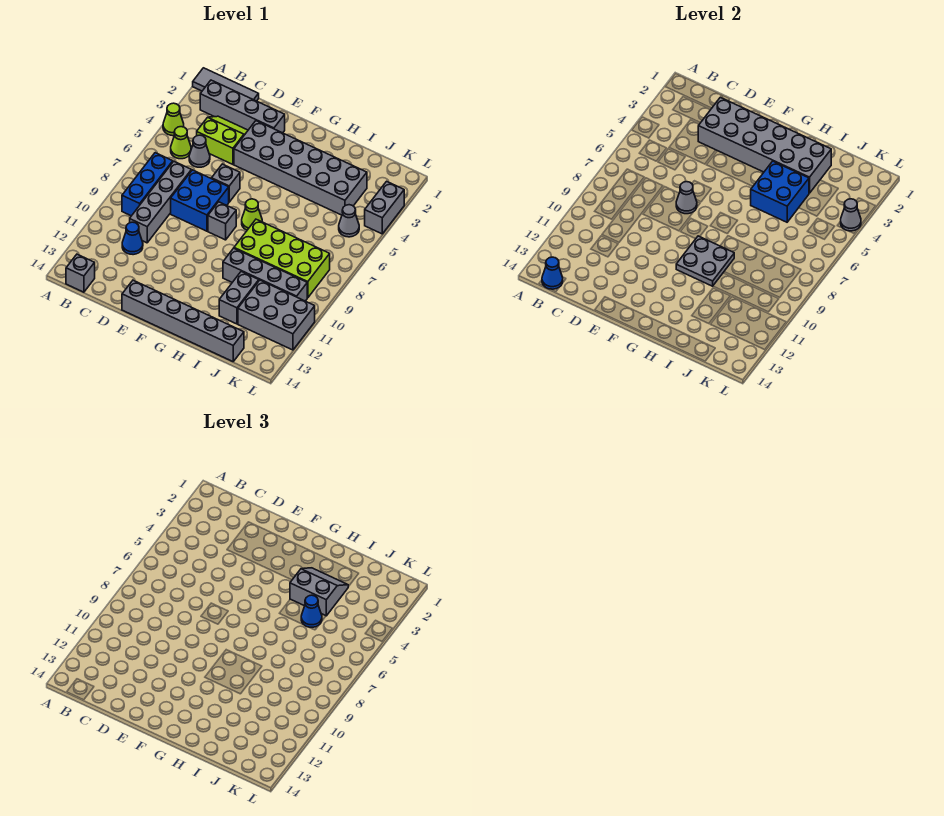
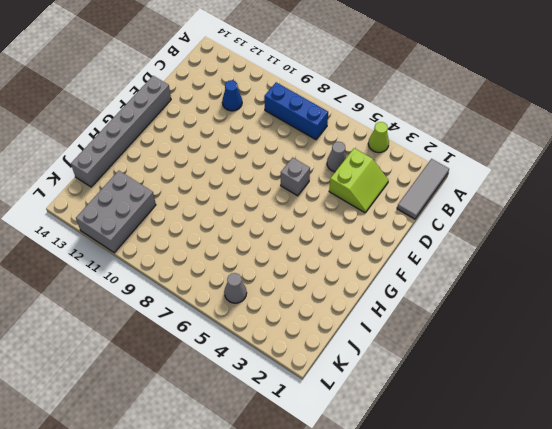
none -> grey brick B2:E2 level 1
none -> lime cone B5 level 1
none -> grey brick B14 level 1
none -> grey brick C7:C10 level 1

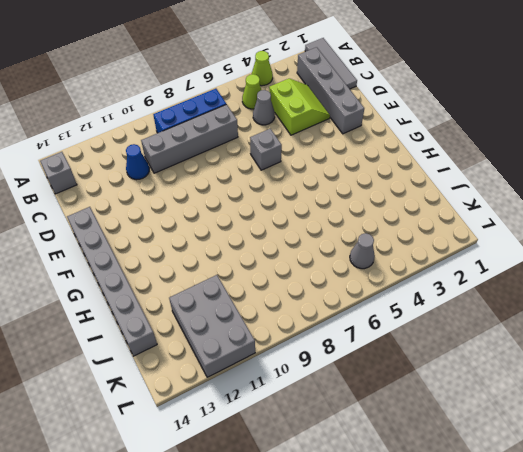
none -> blue brick D7:E8 level 1
none -> grey brick E3:J4 level 1
none -> grey brick F8 level 1
none -> lime cone G7 level 1

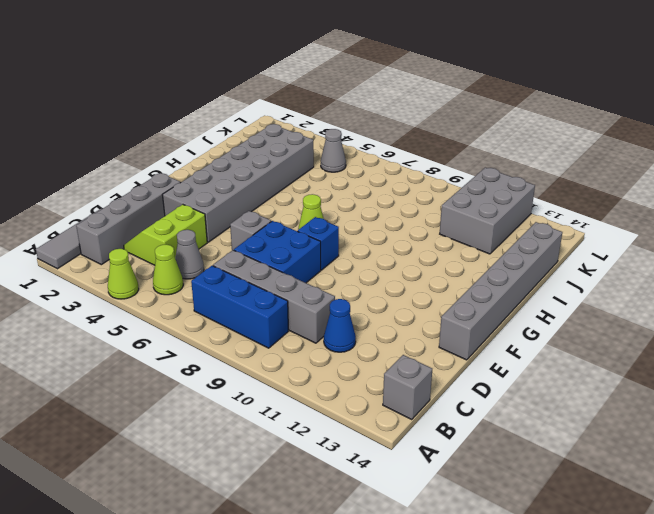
blue brick F8 level 1 -> grey brick F8 level 1
none -> lime brick H8:K9 level 1
none -> grey brick H10:K10 level 1
none -> grey brick I11:I12 level 1
none -> grey brick L3:L4 level 1

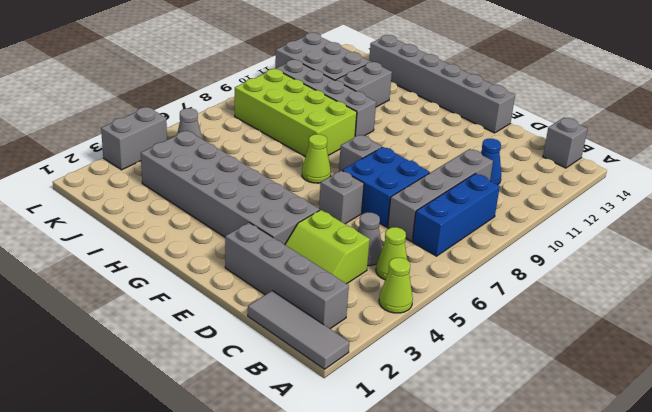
none -> blue cone B14 level 2
none -> grey brick D2:I3 level 2
none -> grey cone E7 level 2
none -> grey plate G9:H10 level 2

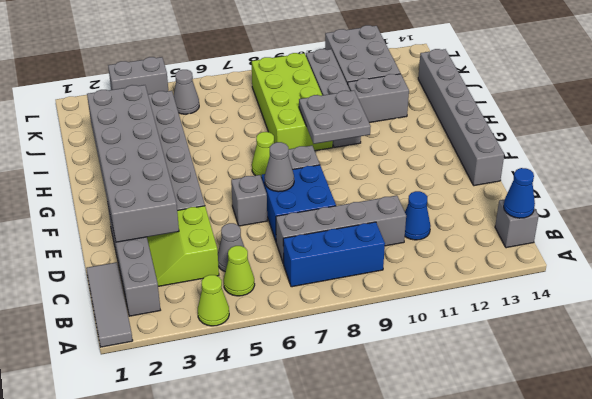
none -> blue brick H4:I5 level 2
none -> grey cone L4 level 2
none -> grey slope H3:I4 level 3 top 4
none -> blue cone I5 level 3

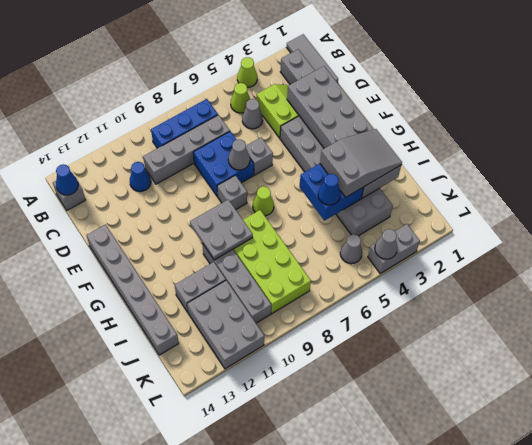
grey slope H2:I4 level 3 top 4 -> grey slope H3:I4 level 3 top 4

